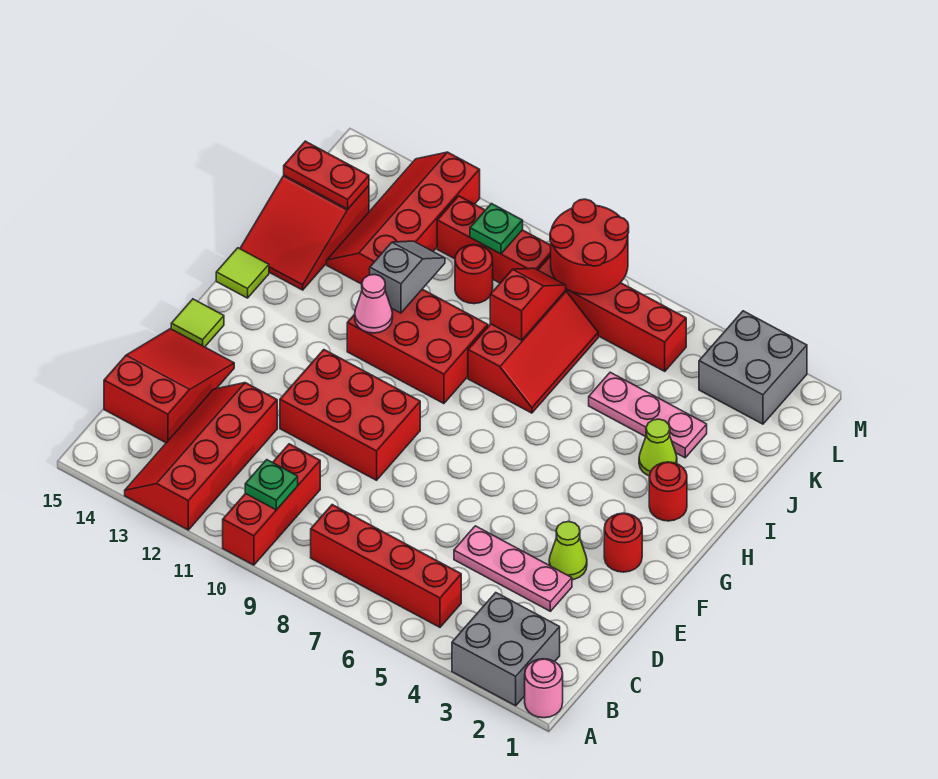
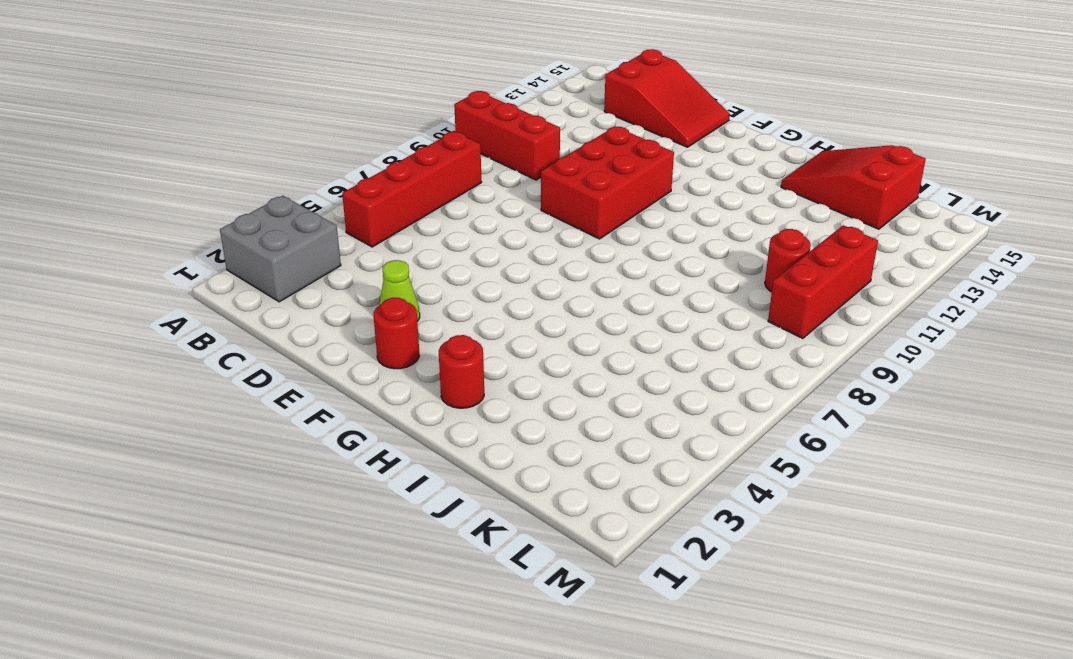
none -> pink round brick A1 level 1
none -> red slope A12:D13 level 1 top 12
none -> pink plate D3:D5 level 1
none -> lime tile F15 level 1

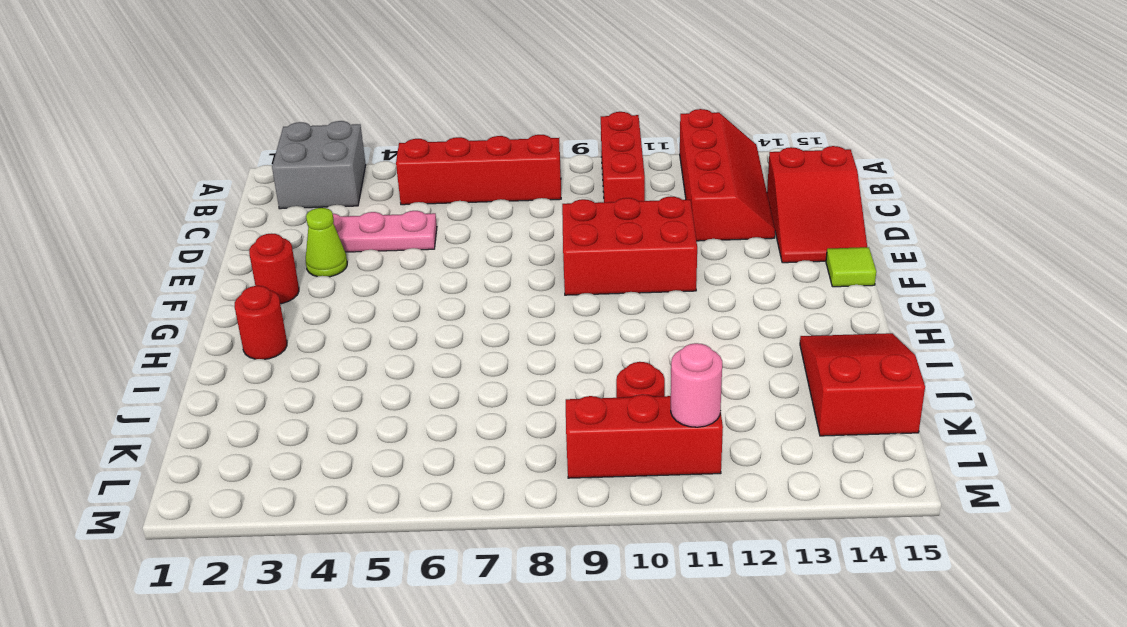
pink round brick L11 level 2 -> pink round brick A1 level 1
none -> red brick H9:I11 level 1
none -> lime tile H15 level 1
none -> lime cone I3 level 1
none -> red slope I7:K8 level 1 top 8

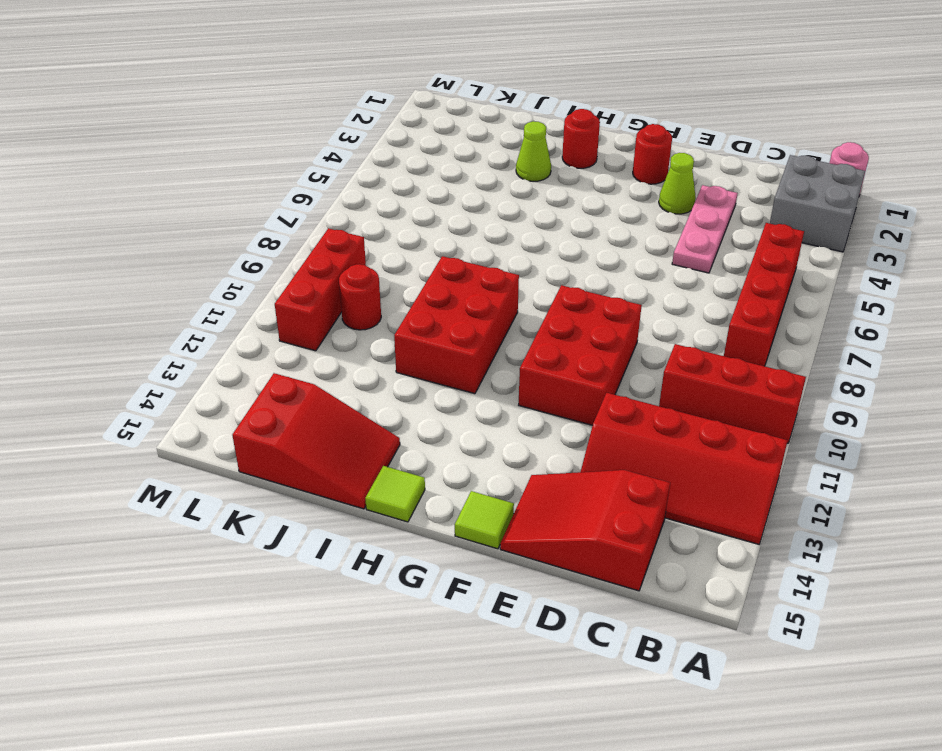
none -> red slope I7:K8 level 1 top 8
none -> pink plate J3:J5 level 1
none -> red slope J12:M13 level 1 top 12
none -> grey brick L2:M3 level 1

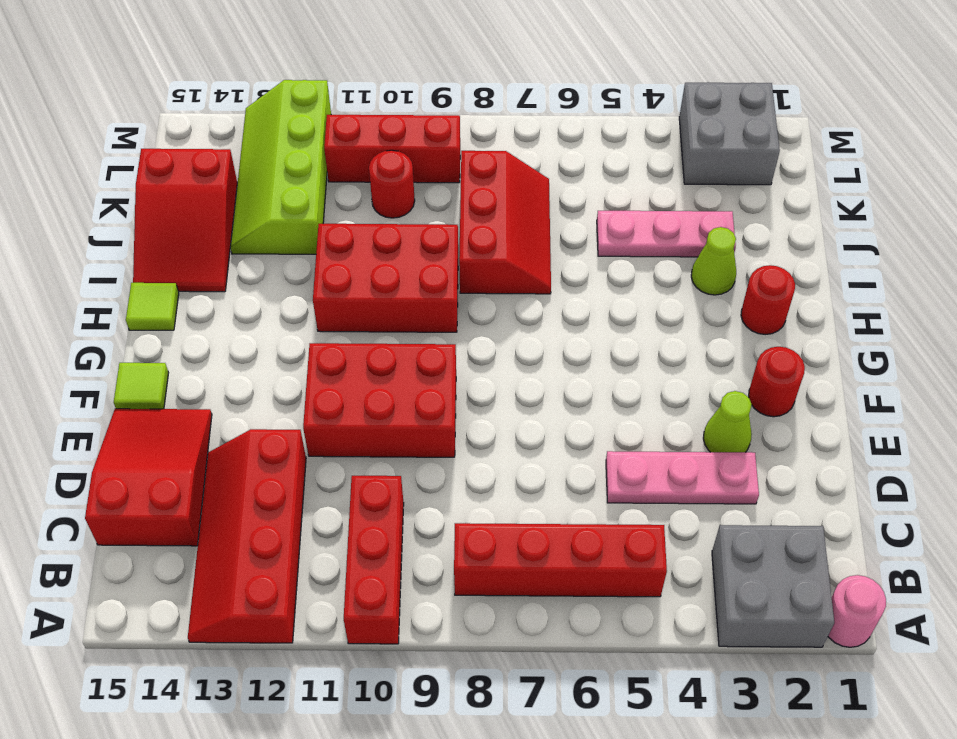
lime slope J12:M13 level 1 top 12 -> red slope J12:M13 level 1 top 12
none -> red brick L5:L8 level 1
none -> green plate B10 level 2
none -> pink cone H11 level 2
none -> grey slope I11:J11 level 2 top I

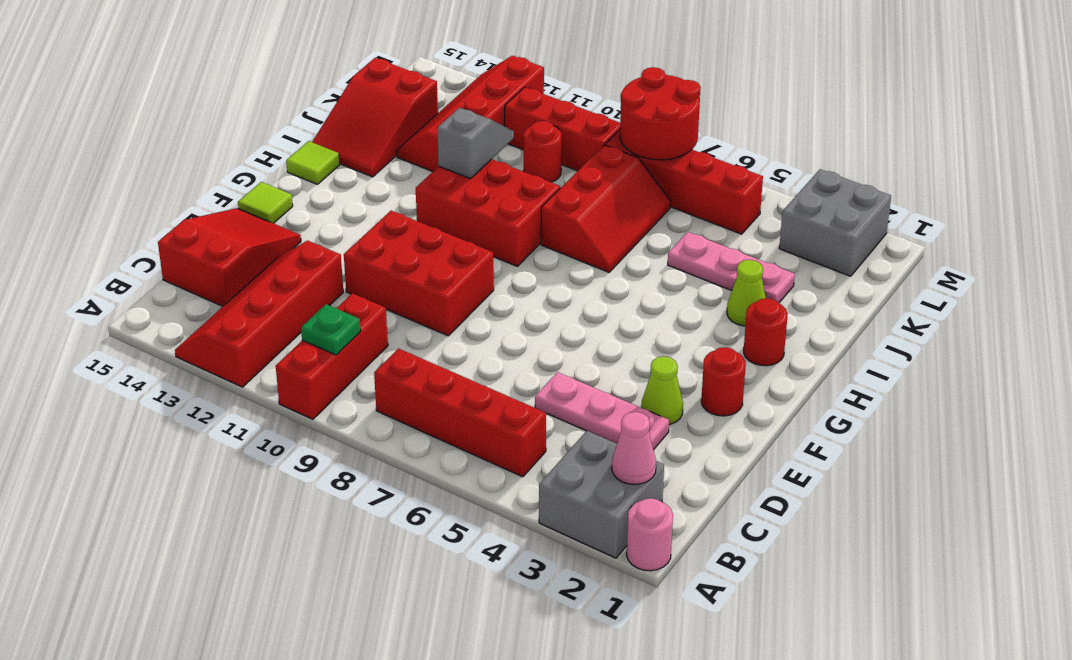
pink cone B2 level 2 -> pink cone H11 level 2
none -> red slope J8:K8 level 2 top J
none -> red plate K14:K15 level 2
none -> green plate L10 level 2

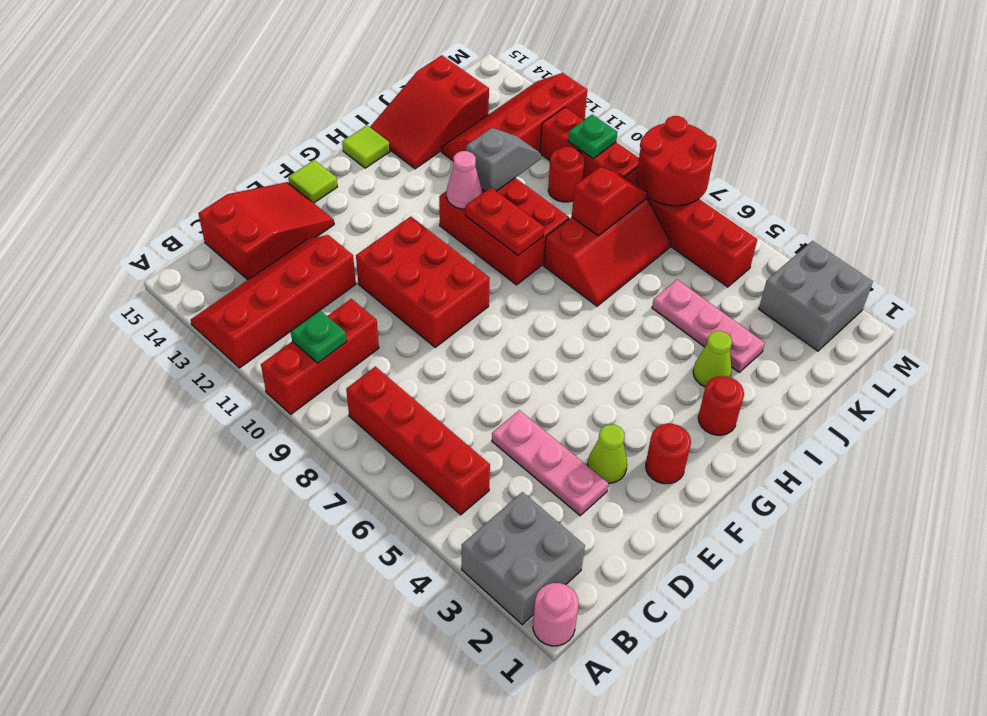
red plate H9:H10 level 2 -> red plate K14:K15 level 2

